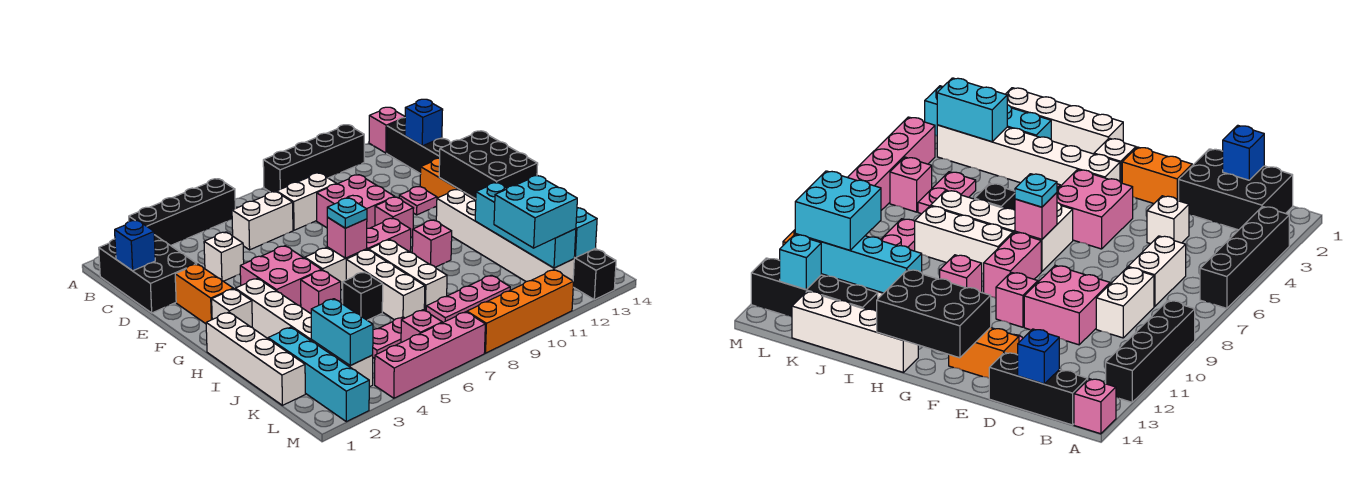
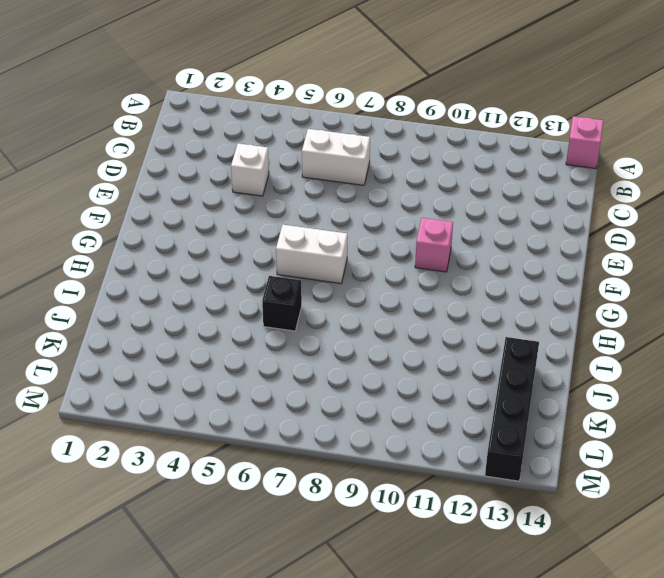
none -> black brick A3:A6 level 1
none -> black brick A9:A12 level 1
none -> black brick B1:D2 level 1
none -> black brick B14:D14 level 1

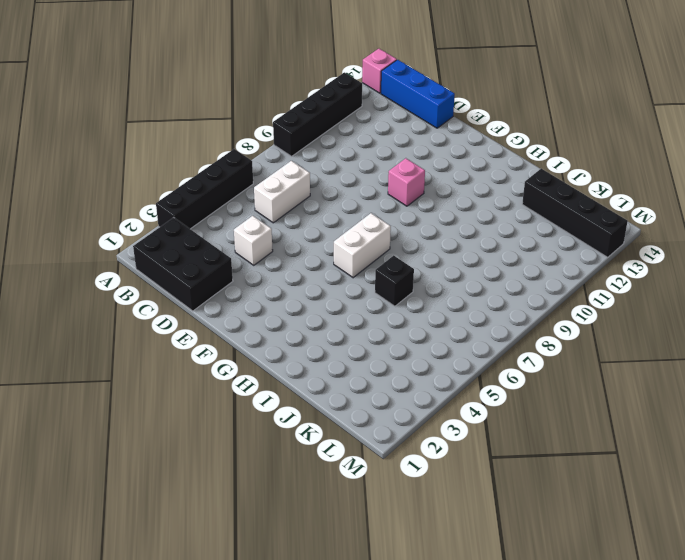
blue brick B14:D14 level 1 -> black brick B14:D14 level 1
none -> white brick C8:C9 level 1
none -> pink brick D9:E10 level 1
none -> orange brick E2:F2 level 1
none -> pink plate E12 level 1

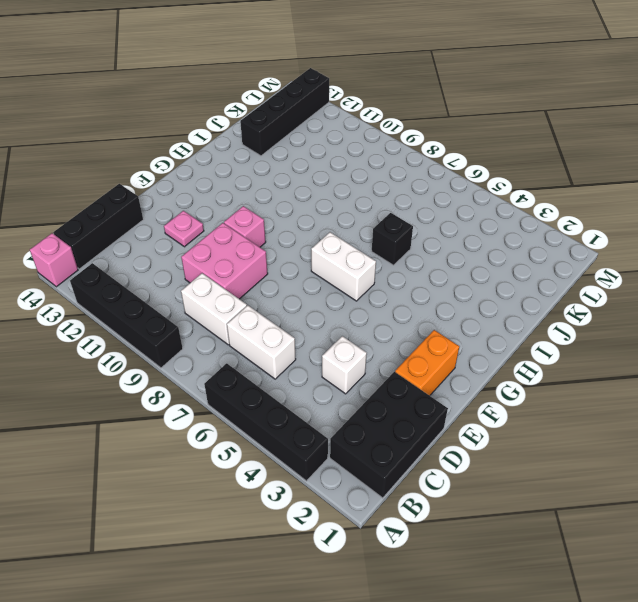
none -> orange brick E13:F13 level 1
none -> pink brick F4:G5 level 1
none -> white brick G2 level 1
none -> white brick G3:L3 level 1

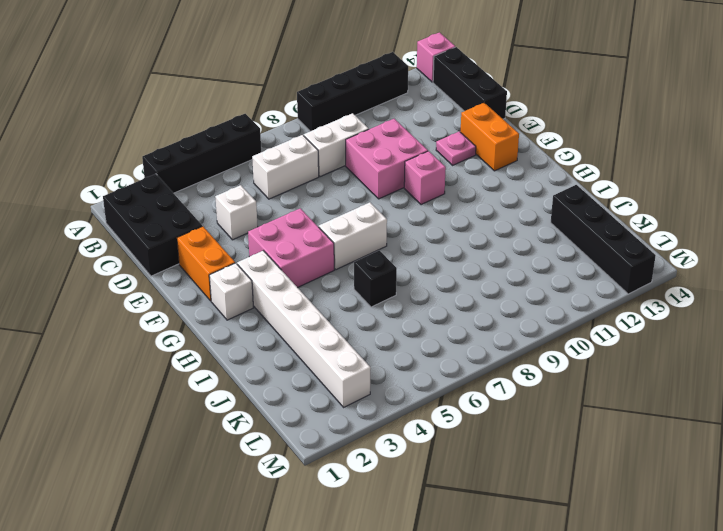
none -> pink brick G8:G9 level 1
none -> white brick G12:L12 level 1
none -> white brick H1:K1 level 1
none -> pink brick H5 level 1

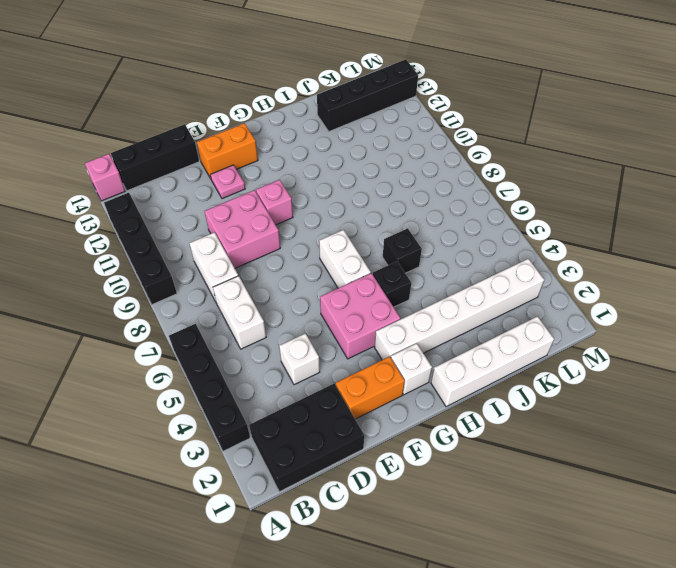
black brick H5 level 1 -> pink brick H5 level 1
none -> pink brick G8:G9 level 1
none -> white brick G12:L12 level 1
none -> white brick H7:J7 level 1
none -> white brick H8:J8 level 1

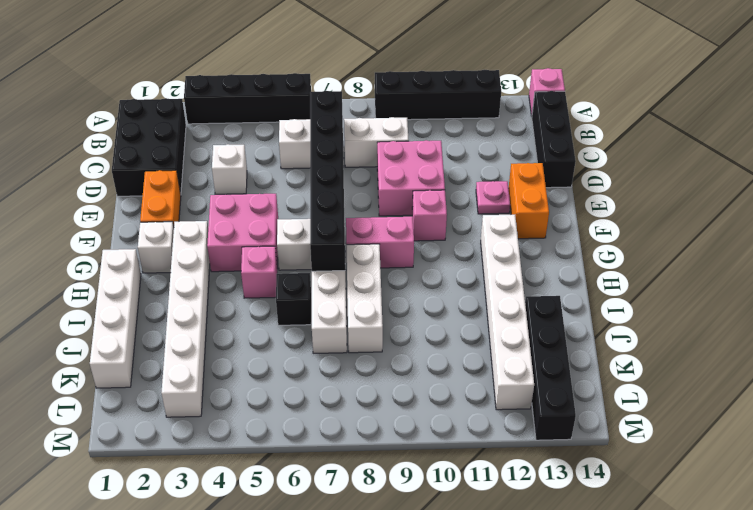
black brick C7:H7 level 2 -> pink brick G7 level 2
none -> pink brick H10 level 1
none -> white brick H14:K14 level 1
none -> cyan brick J2:M2 level 1
none -> pink plate K5:K6 level 1

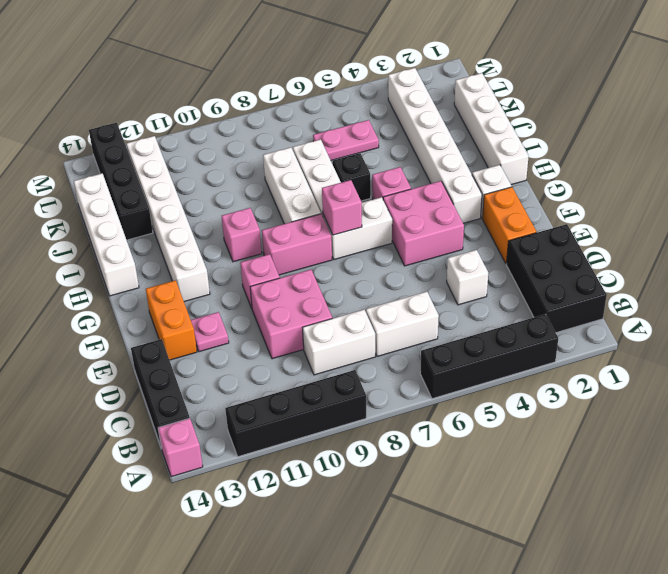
none -> cyan brick J2:M2 level 1
none -> pink plate K8:K10 level 1
none -> pink brick L6 level 1
none -> pink brick M4:M7 level 1

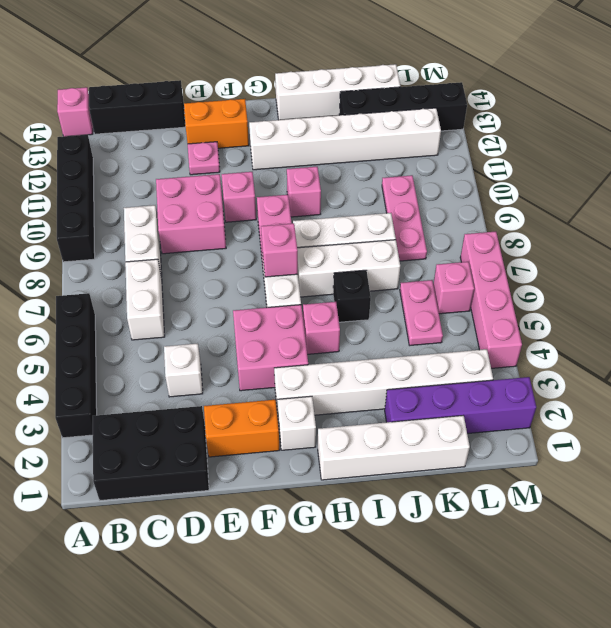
purple brick J2:M2 level 1 -> cyan brick J2:M2 level 1
none -> orange brick M8:M11 level 1
none -> blue brick C1 level 2
none -> blue brick C14 level 2
none -> black brick F13:H14 level 2

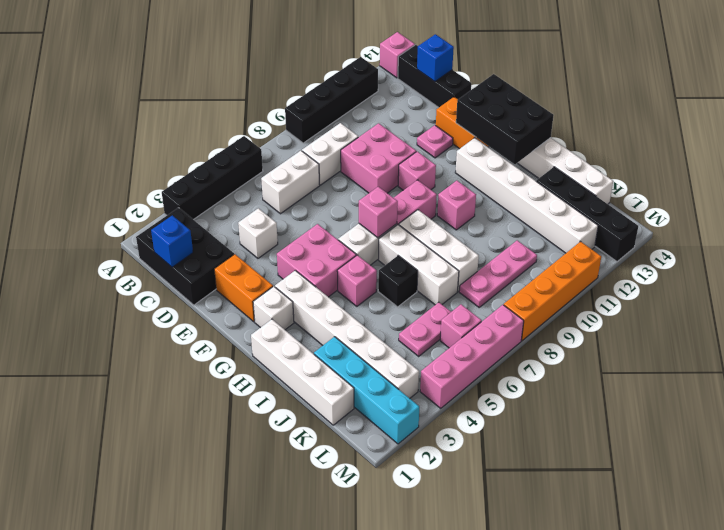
none -> cyan brick I12:L12 level 2
none -> cyan brick K3:L3 level 2
none -> cyan brick L13 level 2
none -> cyan plate G7 level 3

